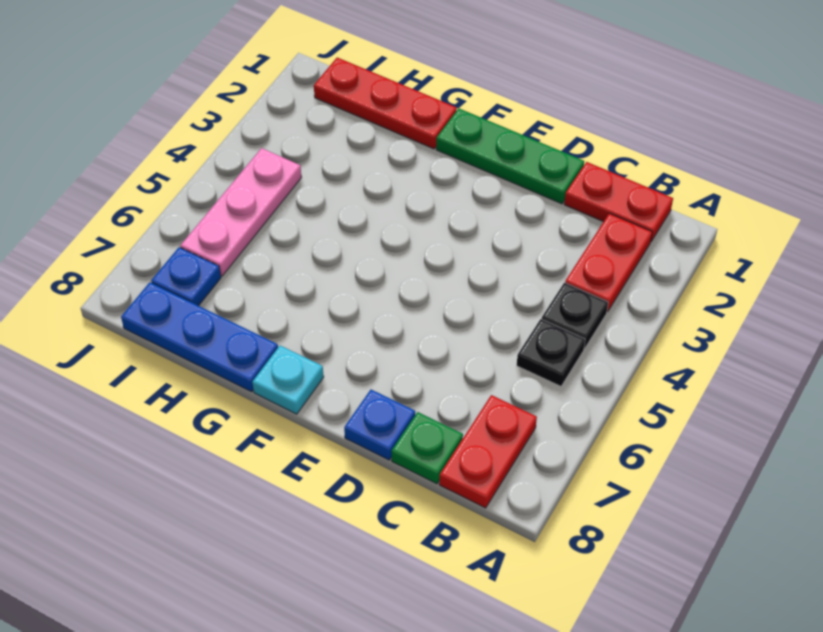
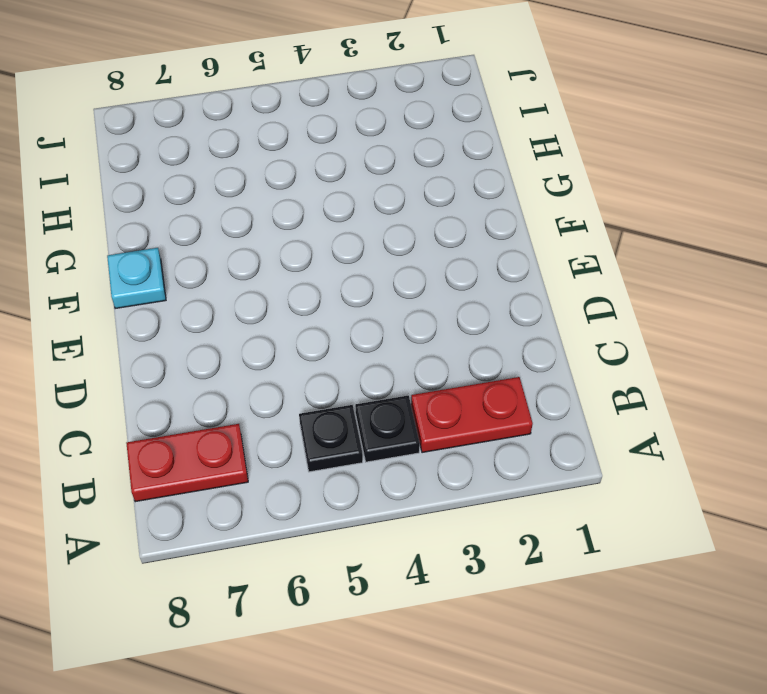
none -> red plate B1:C1 level 1
none -> green plate C8 level 1
none -> green plate D1:F1 level 1

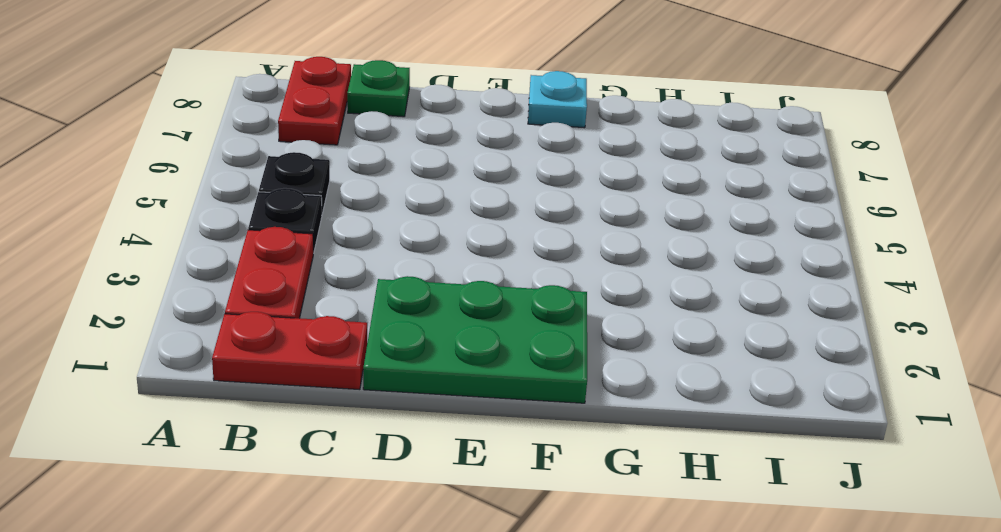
green plate D1:F2 level 1 -> green plate D1:F1 level 1
none -> blue plate D8 level 1
none -> red plate G1:I1 level 1
none -> blue plate G8:I8 level 1

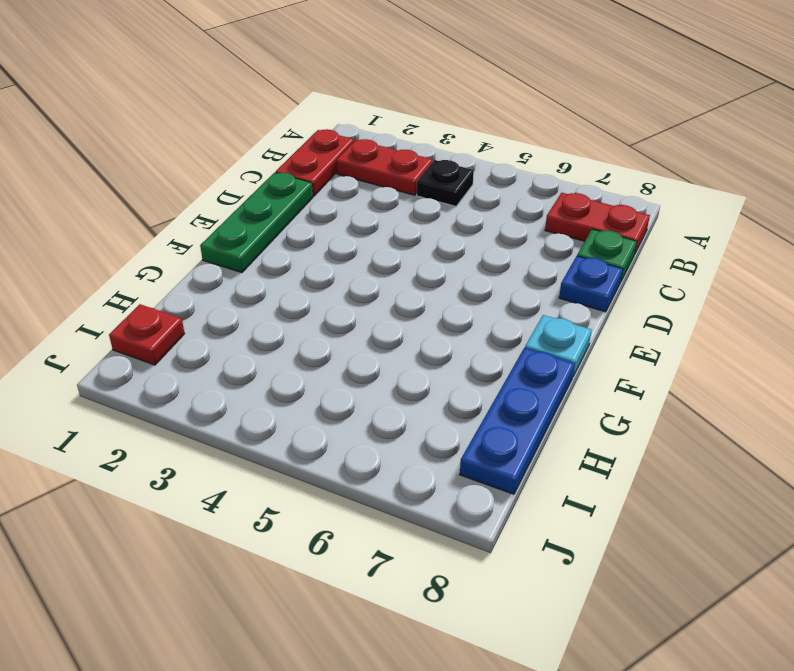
red plate I1 level 1 -> red plate G1:I1 level 1
none -> black plate B5 level 1
none -> pink plate I4:I6 level 1
none -> blue plate I7 level 1

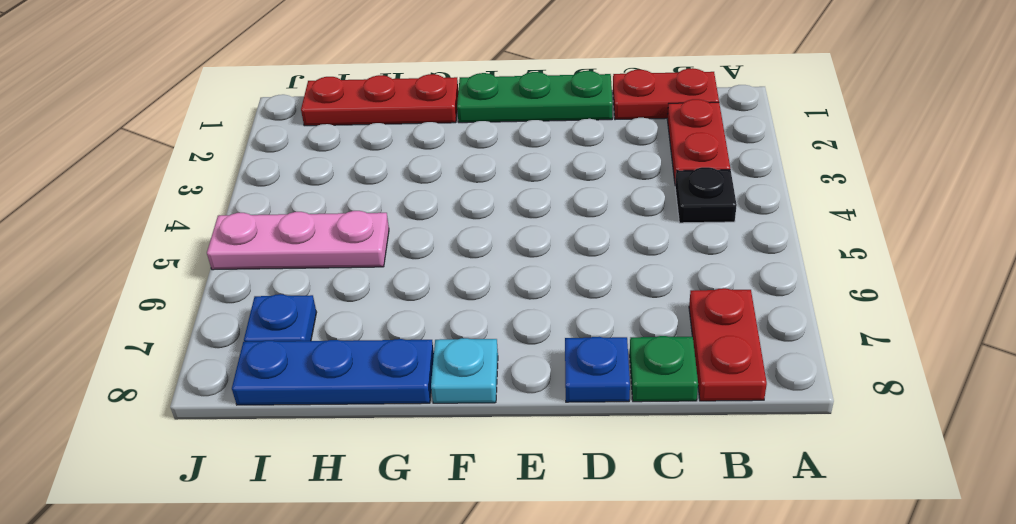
pink plate H5:J5 level 1 -> pink plate I4:I6 level 1
none -> black plate B5 level 1

